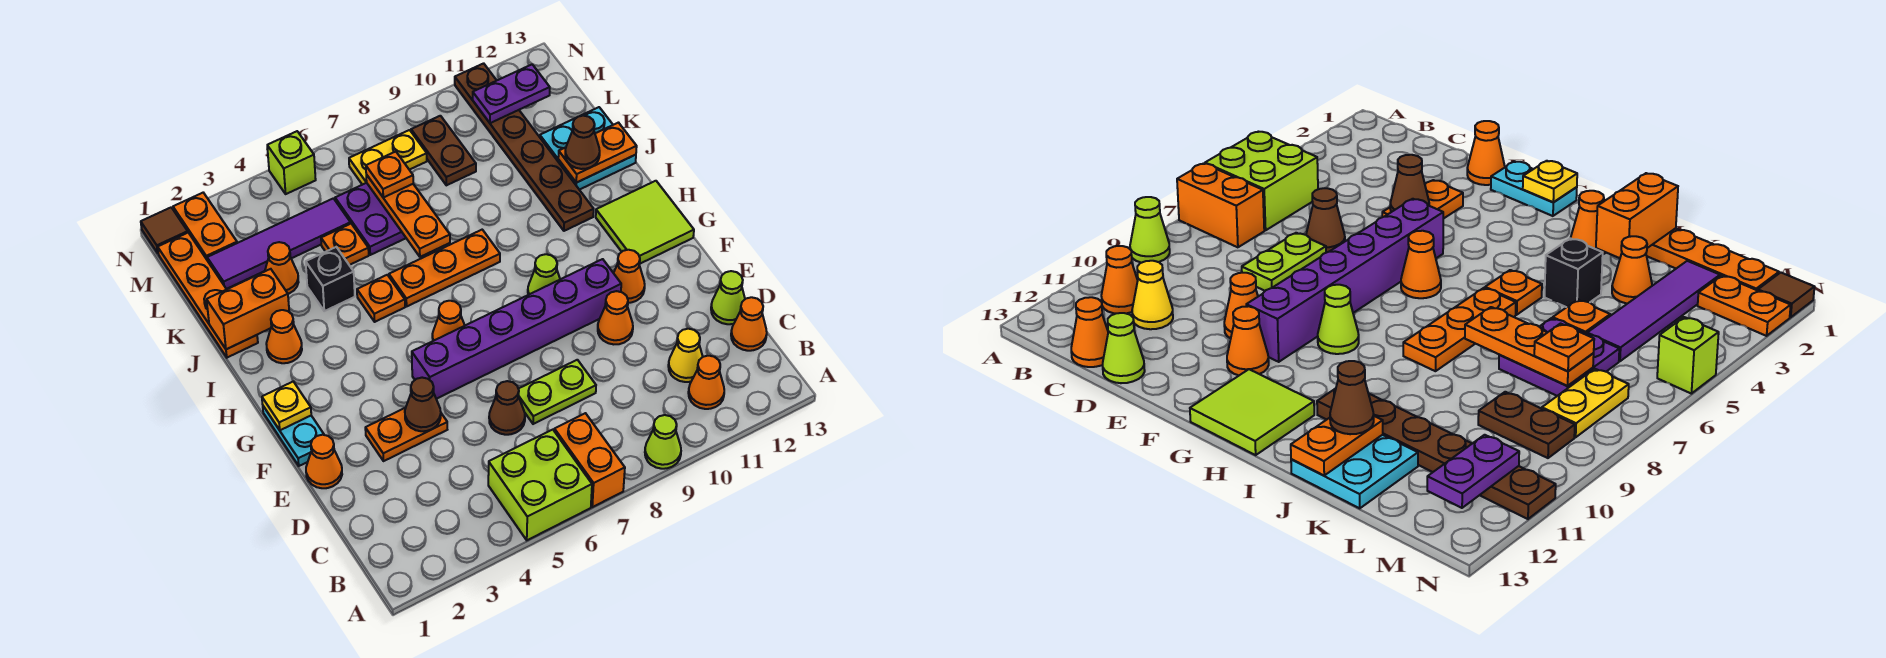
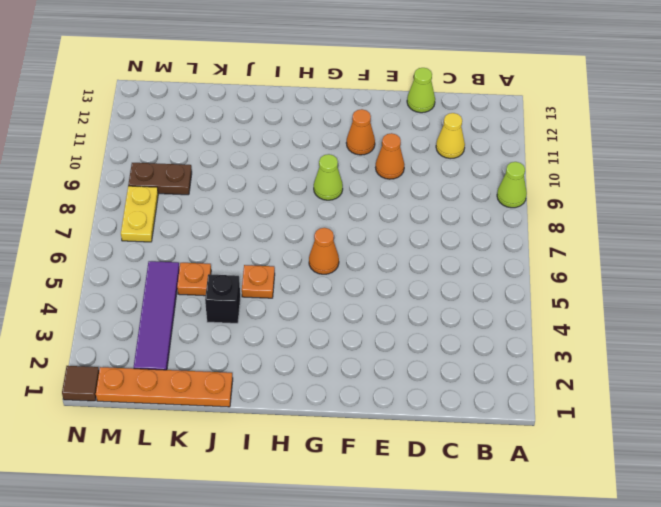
none -> lime brick A5:B6 level 1
none -> orange brick A7:B7 level 1
none -> orange cone B11 level 1
none -> orange cone C13 level 1

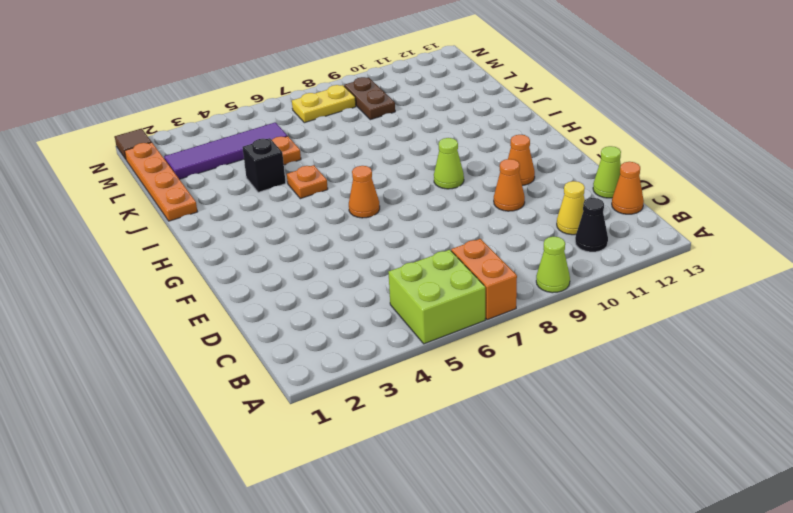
black cone B11 level 1 -> orange cone B11 level 1
none -> brown cone D6 level 1
none -> lime plate D7:D8 level 1
none -> orange cone E1 level 1
none -> orange plate E3:E4 level 1

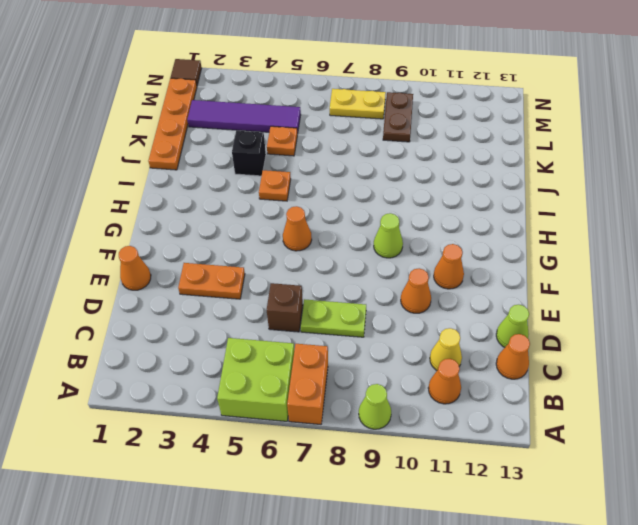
brown brick D6 level 1 -> brown cone D6 level 1
none -> cyan plate F1:G1 level 1
none -> purple brick F5:F10 level 1
none -> lime tile G12:H13 level 1
none -> orange cone I2 level 1

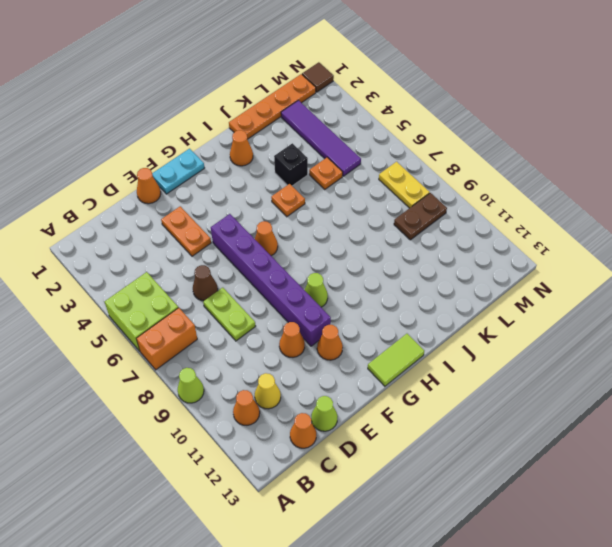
lime tile G13:H13 level 1 -> lime tile G12:H13 level 1
none -> orange plate I6:I8 level 1
none -> brown plate I11:N11 level 1
none -> cyan plate J12:K13 level 1
none -> orange cone K3 level 1

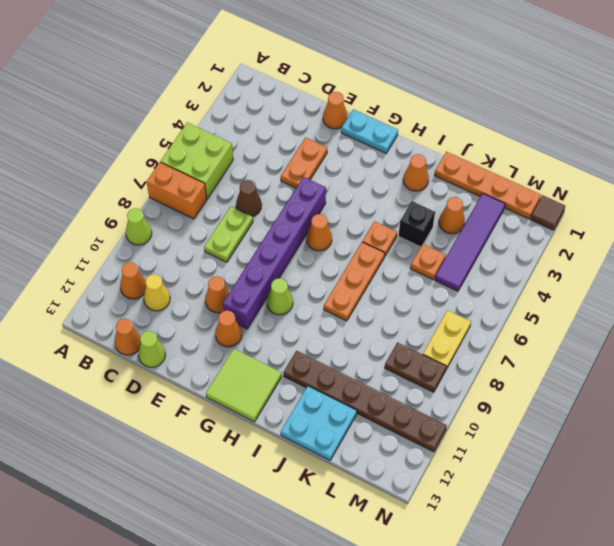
none -> purple plate K6:L7 level 1
none -> orange plate M2:N2 level 1
none -> lime brick N5 level 1
none -> brown cone E4 level 2

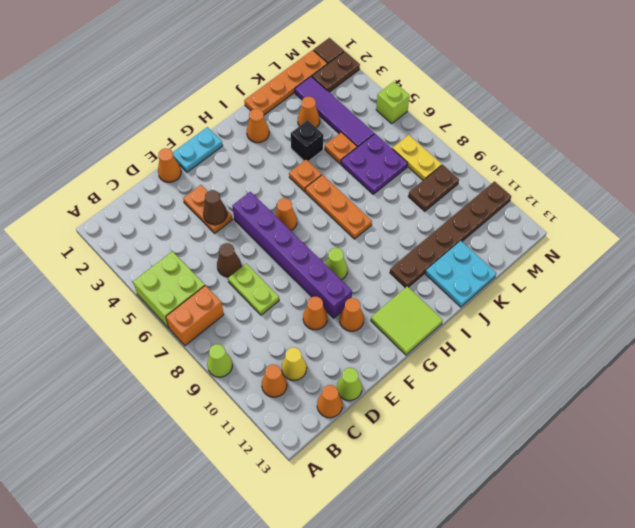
brown plate M2:N2 level 1 -> orange plate M2:N2 level 1
none -> yellow plate G1 level 2
none -> orange brick J1:J2 level 2
none -> orange plate J7:L7 level 2
none -> orange plate J12:J13 level 2

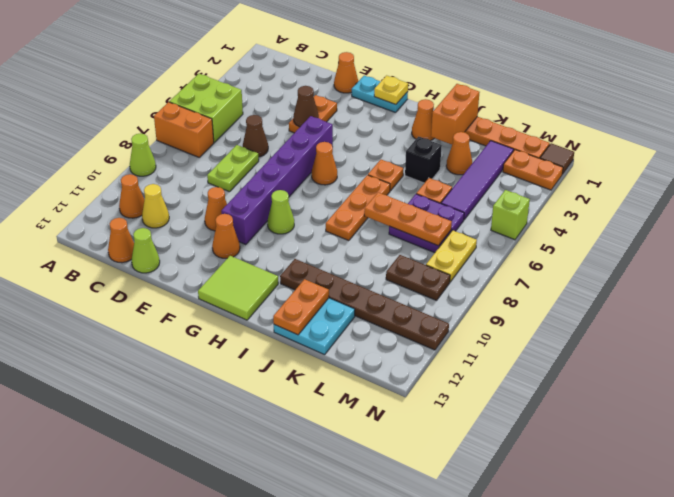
none -> purple plate M11:M12 level 2
none -> brown cone J12 level 3
none -> orange plate L7 level 3

